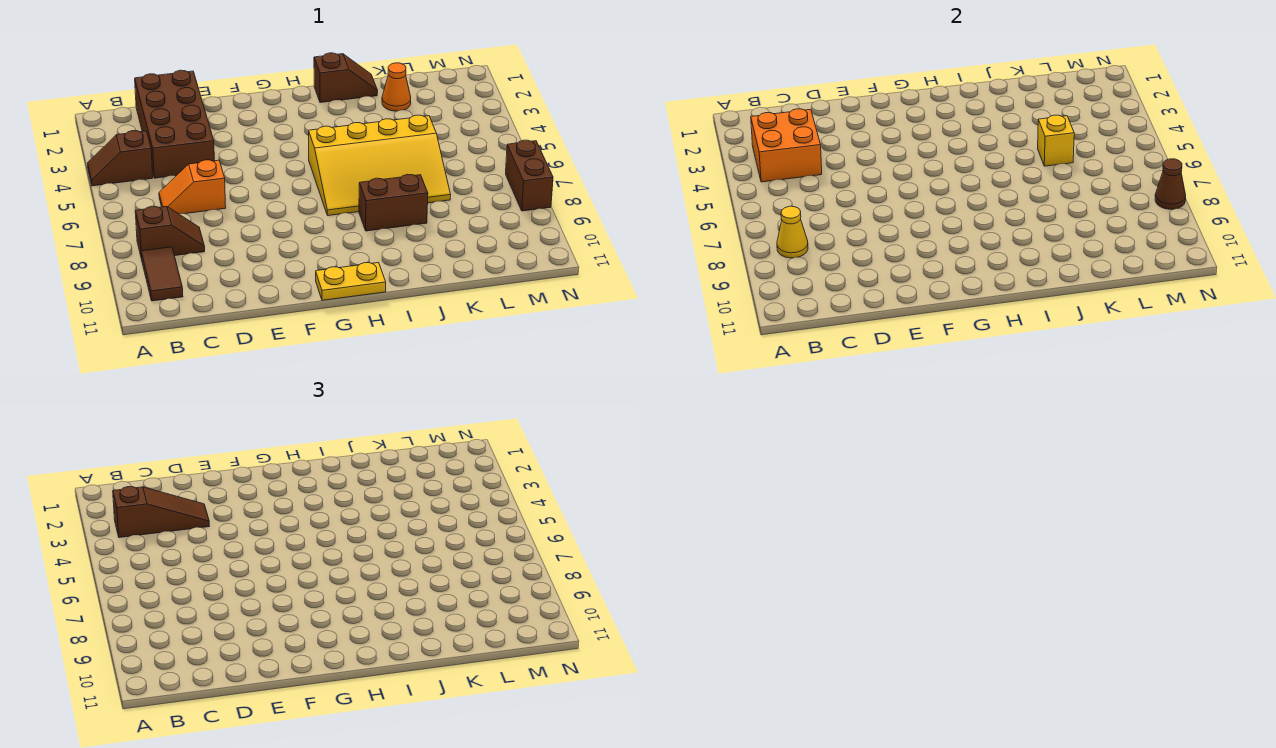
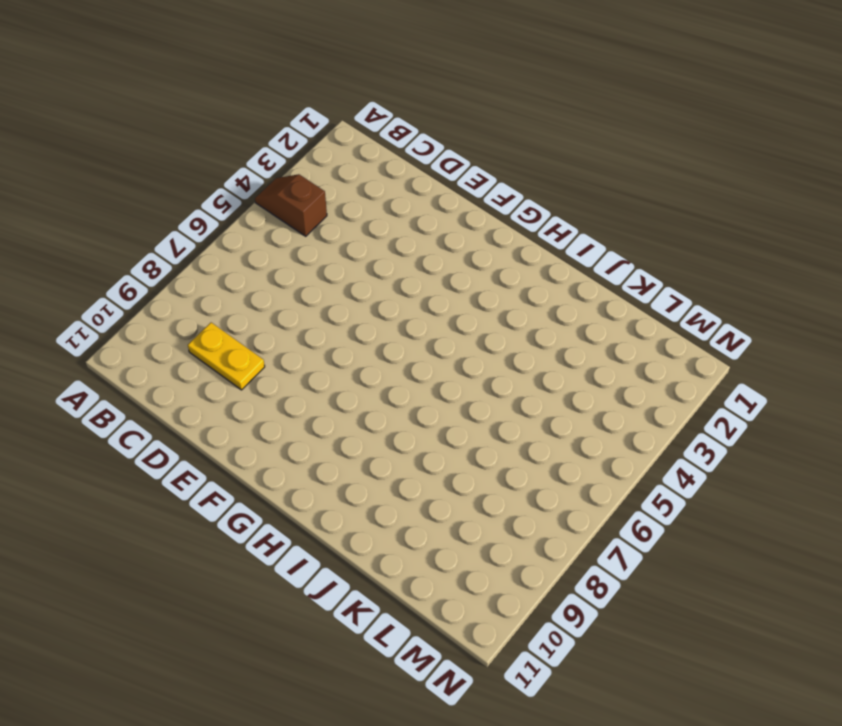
yellow plate C9:D9 level 1 -> yellow plate G11:H11 level 1
none -> brown slope B8:C8 level 1 top B
none -> brown tile B9:B10 level 1
none -> brown brick C1:D4 level 1

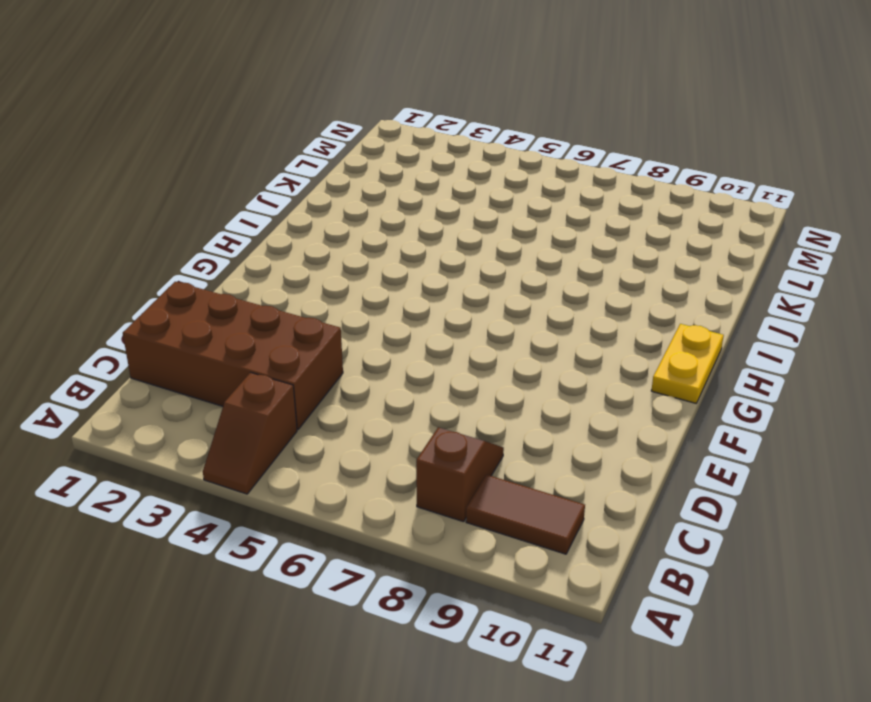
none -> orange slope C6:D6 level 1 top D
none -> yellow slope H5:K7 level 1 top 5
none -> brown slope I1:J1 level 1 top I

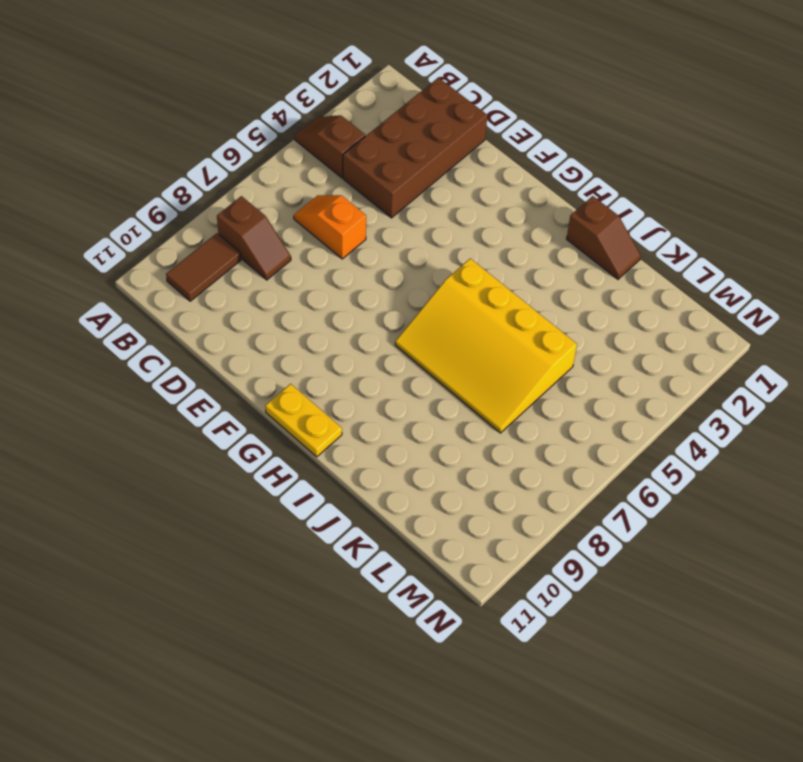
none -> brown brick I8:J8 level 1
none -> orange cone K2 level 1
none -> brown brick N7:N8 level 1

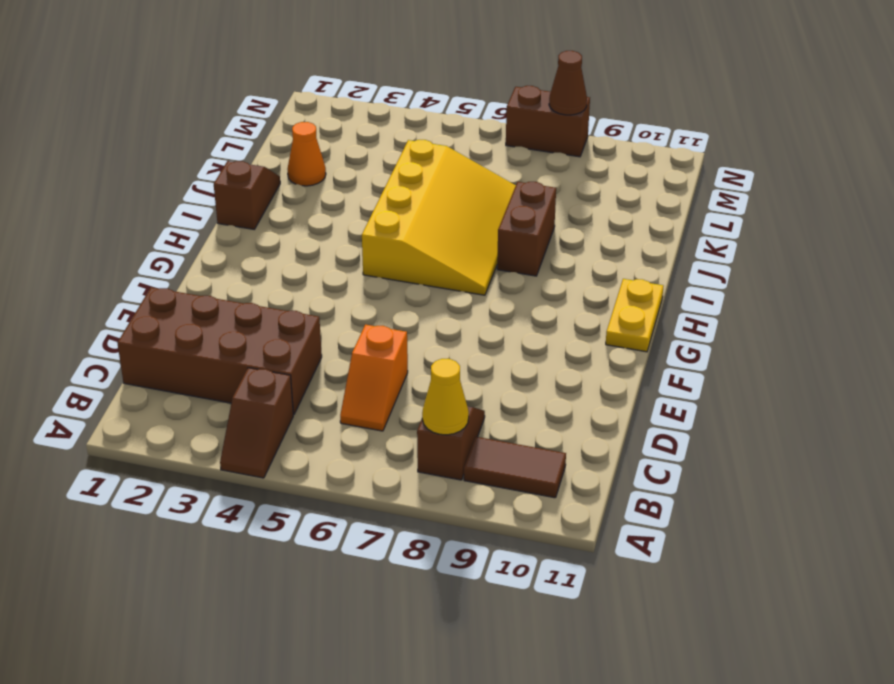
none -> orange brick B3:C4 level 2
none -> yellow brick K5 level 2
none -> brown slope B3:D3 level 3 top B

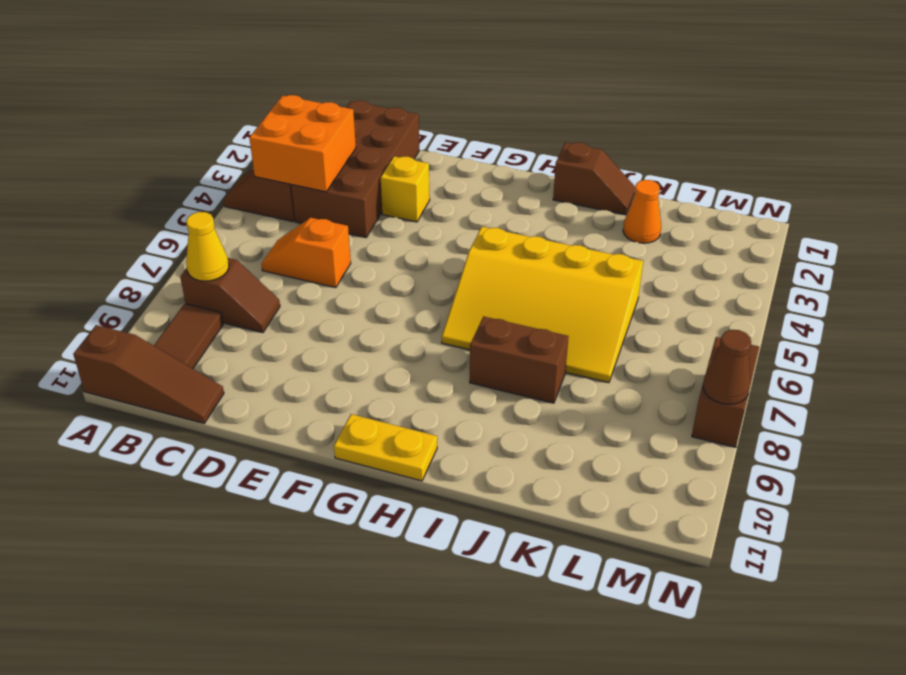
brown slope A11:C11 level 1 top A -> brown slope B3:D3 level 3 top B
yellow brick E3 level 1 -> yellow brick K5 level 2

